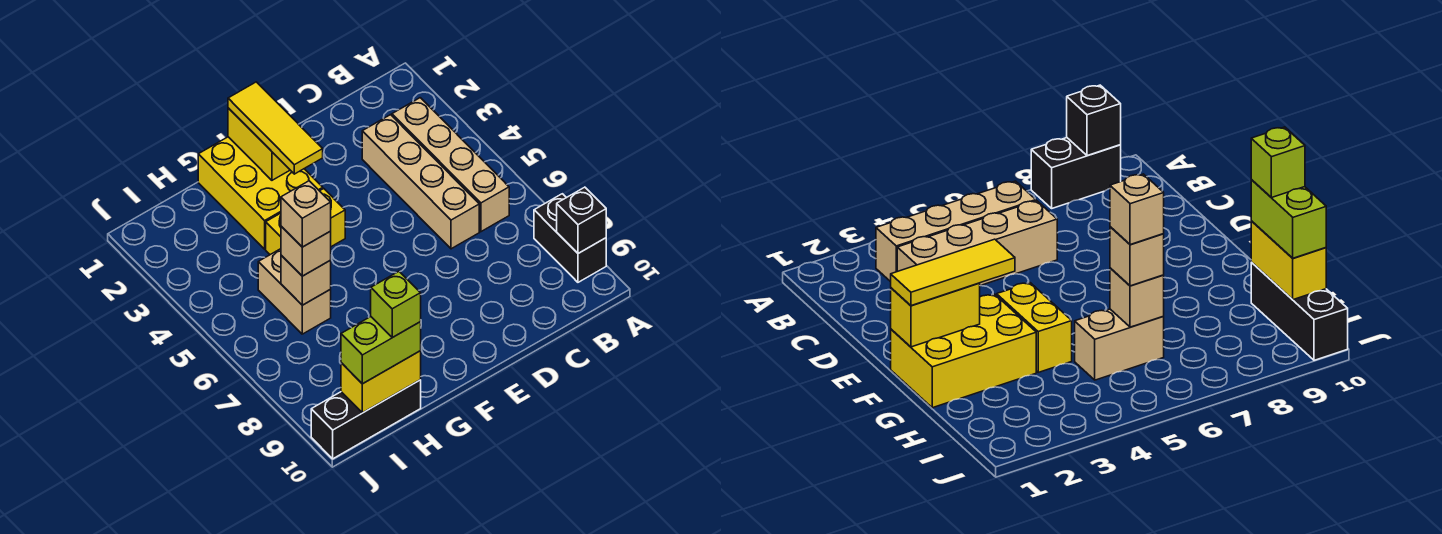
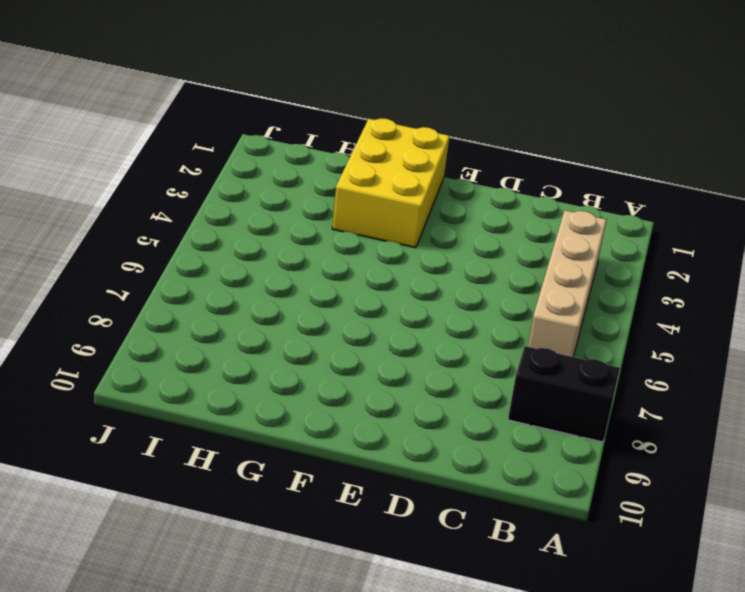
black brick A8:B8 level 1 -> black brick A8:A9 level 1
none -> tan brick C3:C6 level 1
none -> yellow brick F4:G4 level 1
none -> tan brick H5:H6 level 1

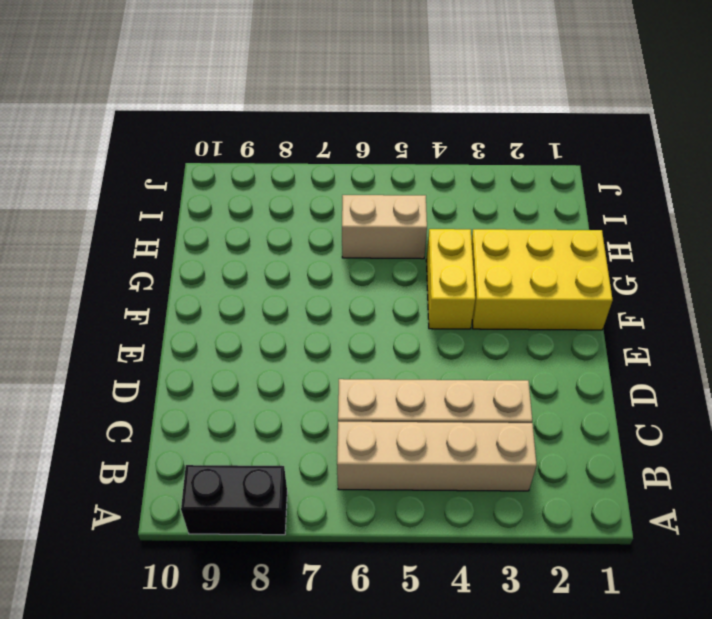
none -> black brick H10:J10 level 1
none -> black brick A9 level 2
none -> yellow brick F1:F2 level 2

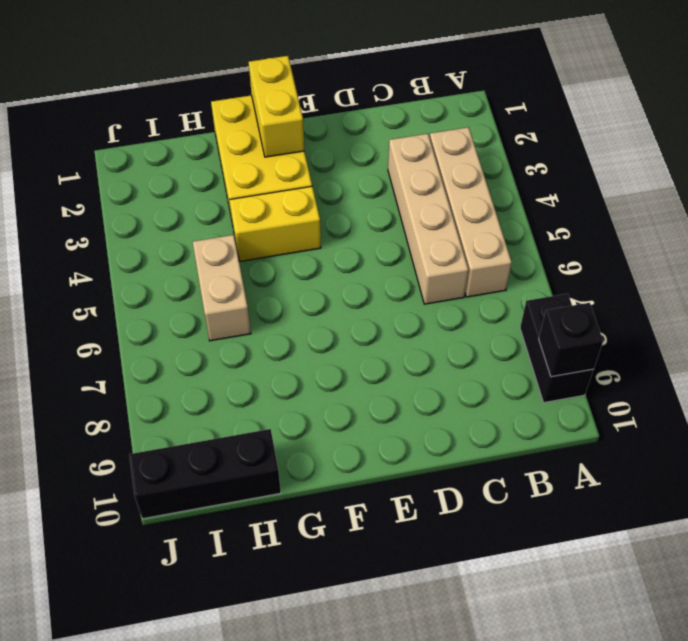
none -> tan brick H6 level 2
none -> yellow brick H10:I10 level 2
none -> yellow tile F1:F3 level 3

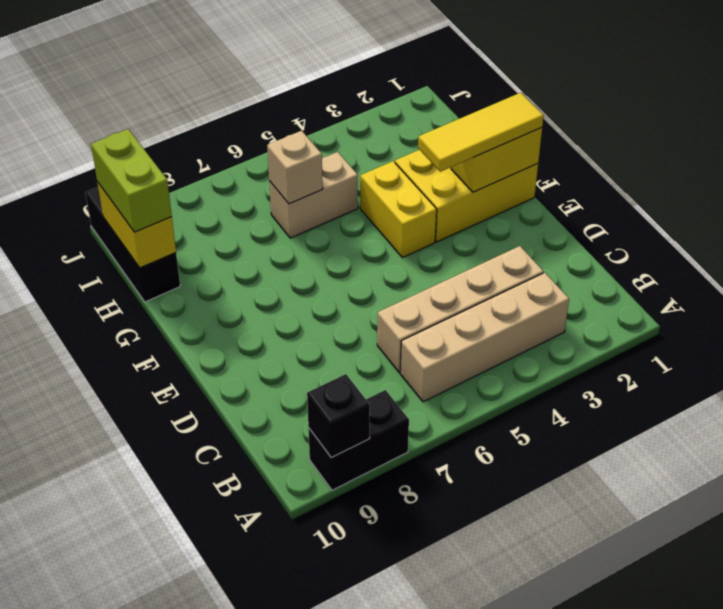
none -> tan brick H6 level 3
none -> tan brick H6 level 4
none -> lime brick H10 level 4

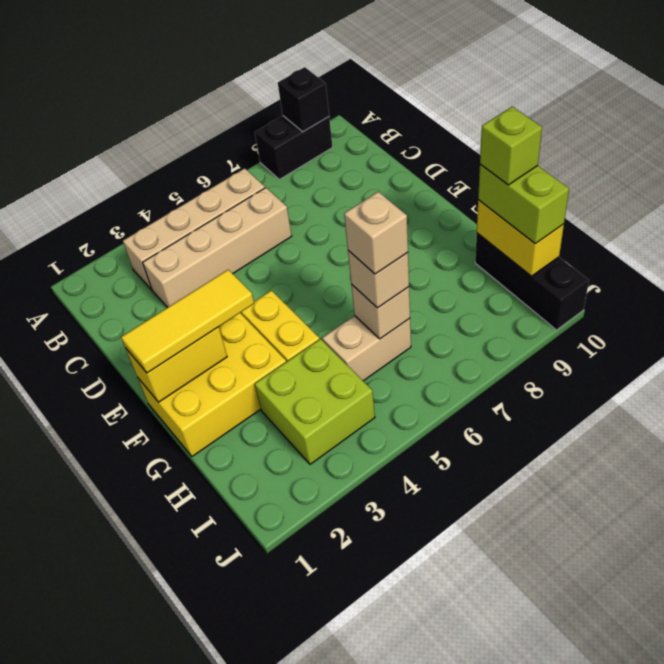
lime brick H3:I4 level 1 -> none

